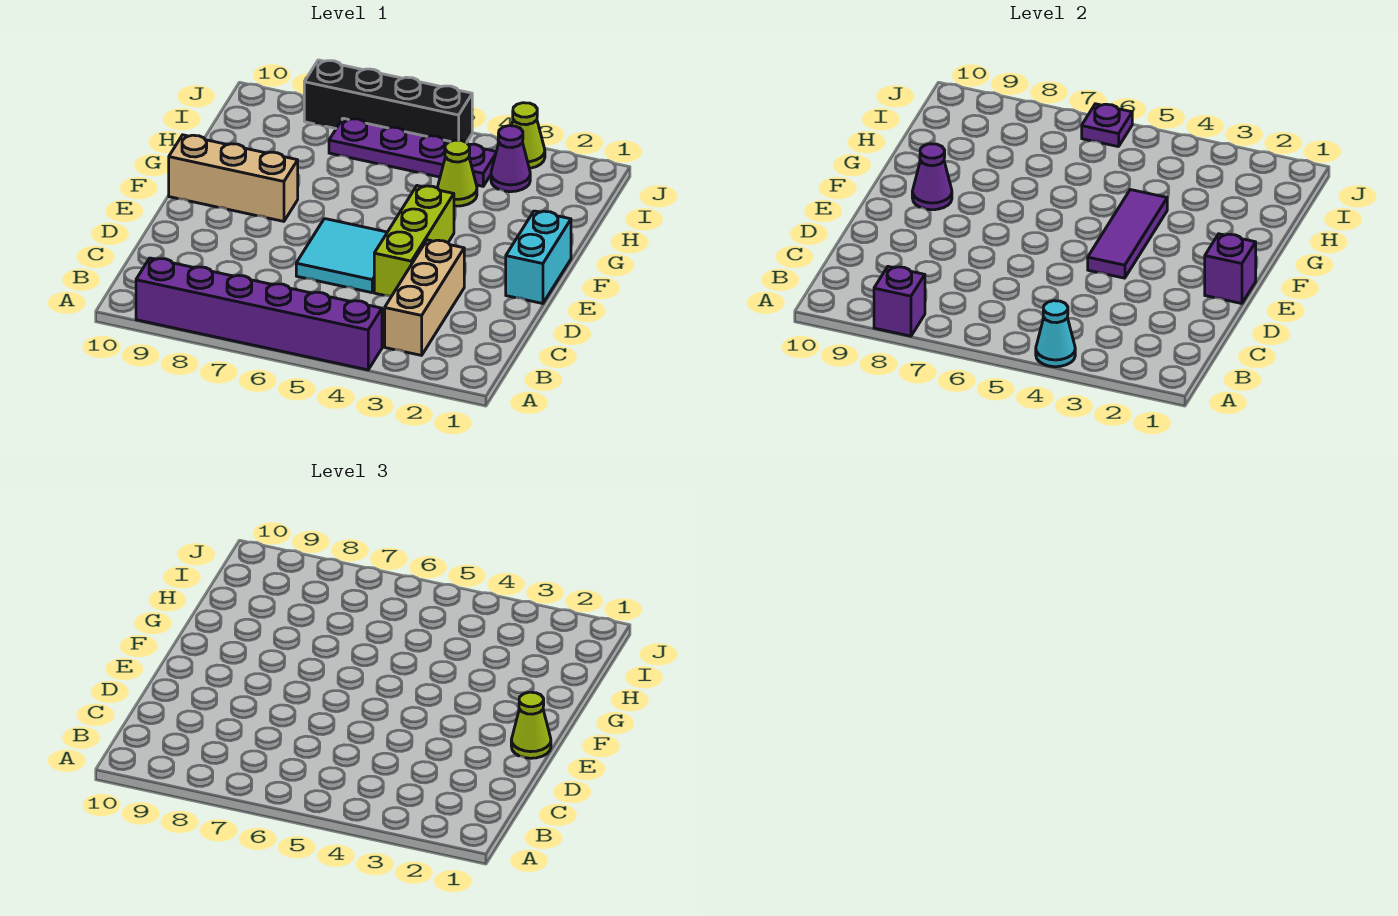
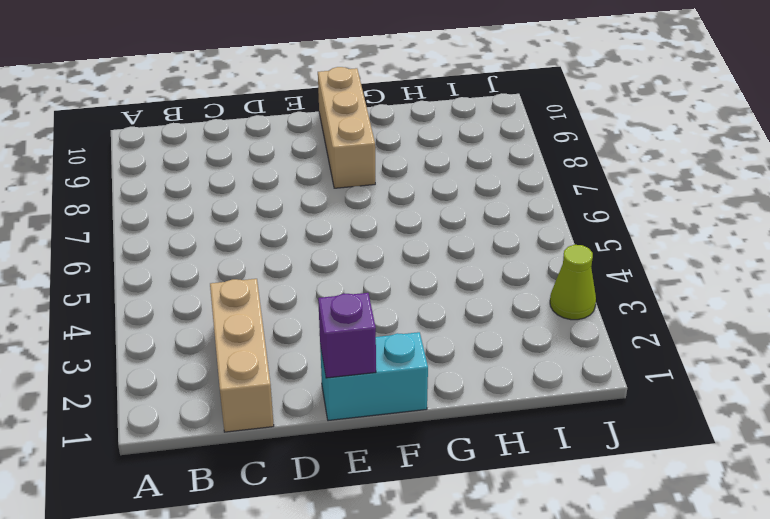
tan brick C1:C3 level 1 -> tan brick B3:D3 level 1
none -> purple brick A4:A9 level 1
none -> lime brick D4:F4 level 1
none -> cyan tile D5:E6 level 1

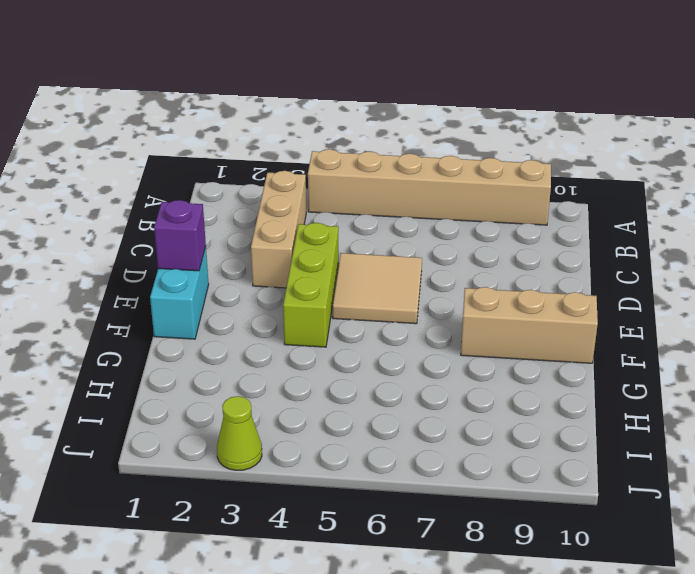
tan brick A4:A9 level 1 -> purple brick A4:A9 level 1
tan tile D5:E6 level 1 -> cyan tile D5:E6 level 1
none -> lime cone H4 level 1
none -> purple cone I3 level 1
none -> purple plate I4:I7 level 1

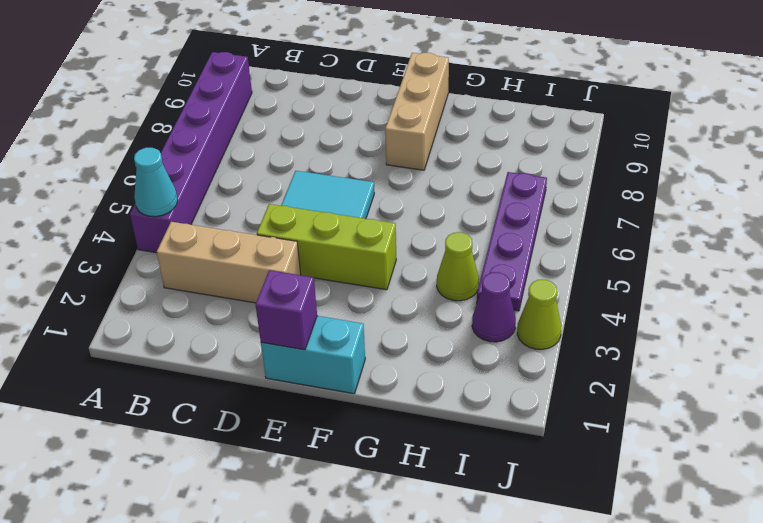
none -> black brick J5:J8 level 1
none -> purple brick A8 level 2
none -> purple tile E4:G4 level 2

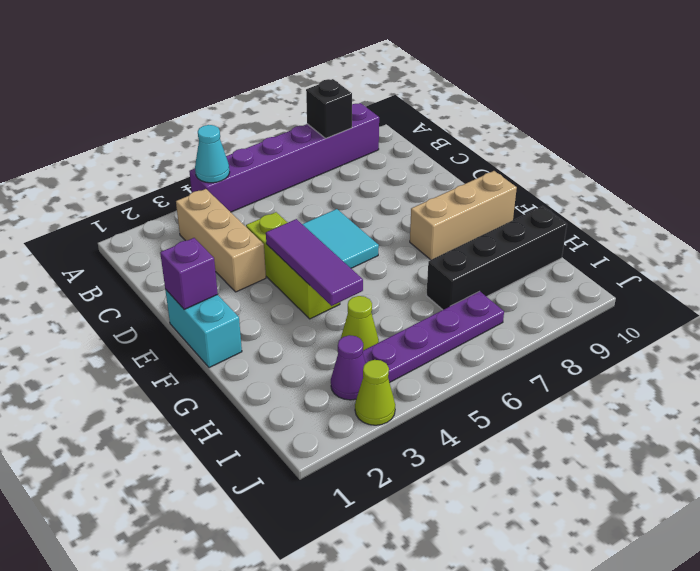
black brick A8 level 2 -> purple brick A8 level 2
black brick H7:H10 level 1 -> black brick J5:J8 level 1
none -> purple cone F9 level 2
none -> purple plate J6 level 2
none -> lime cone E1 level 3

